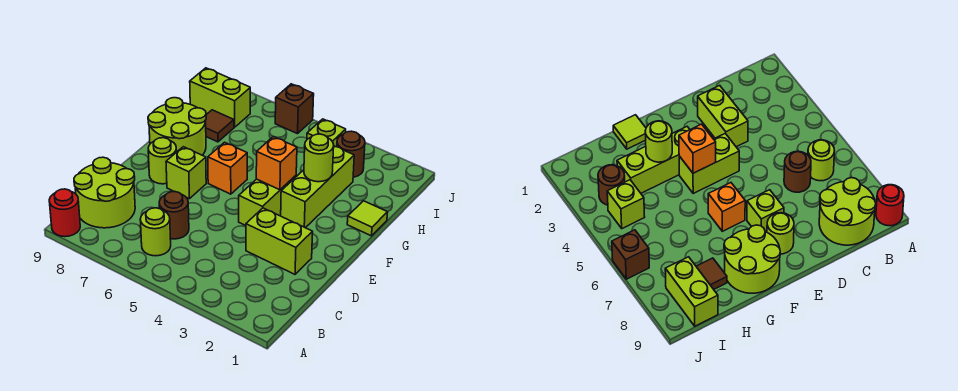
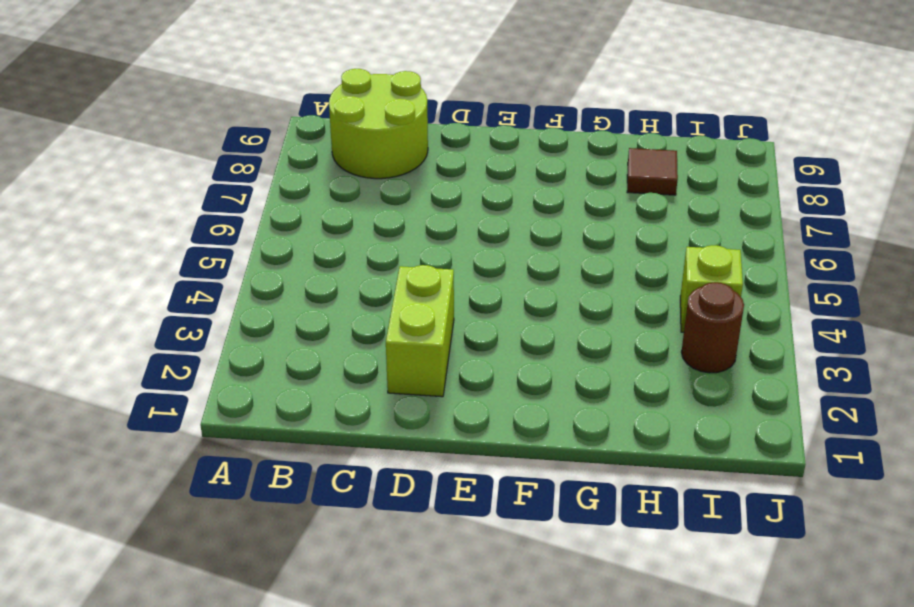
none -> red round brick A9 level 1
none -> lime round brick B6 level 1
none -> brown round brick C6 level 1

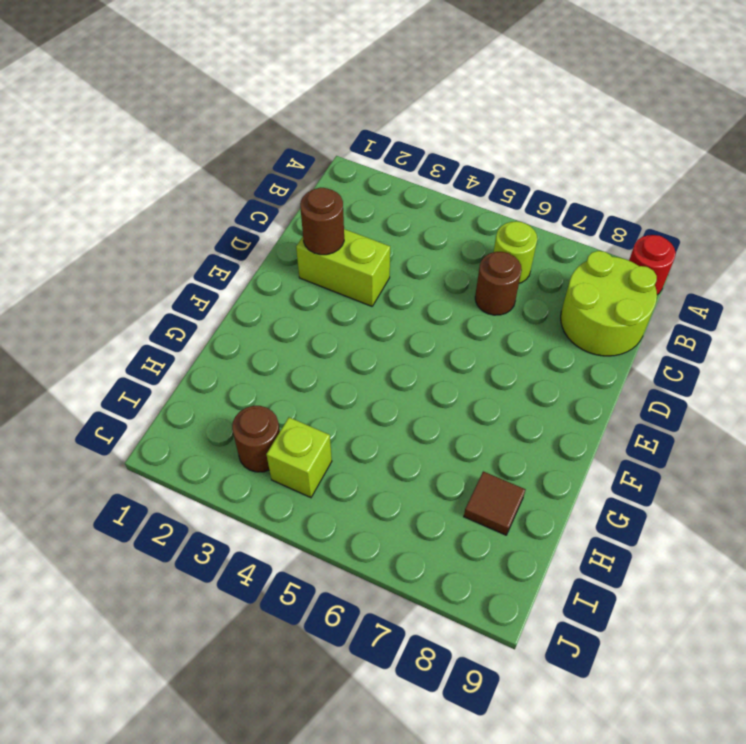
brown round brick D2 level 2 -> none
none -> lime brick E4:F4 level 1
none -> lime brick E7 level 1
none -> lime round brick E8 level 1

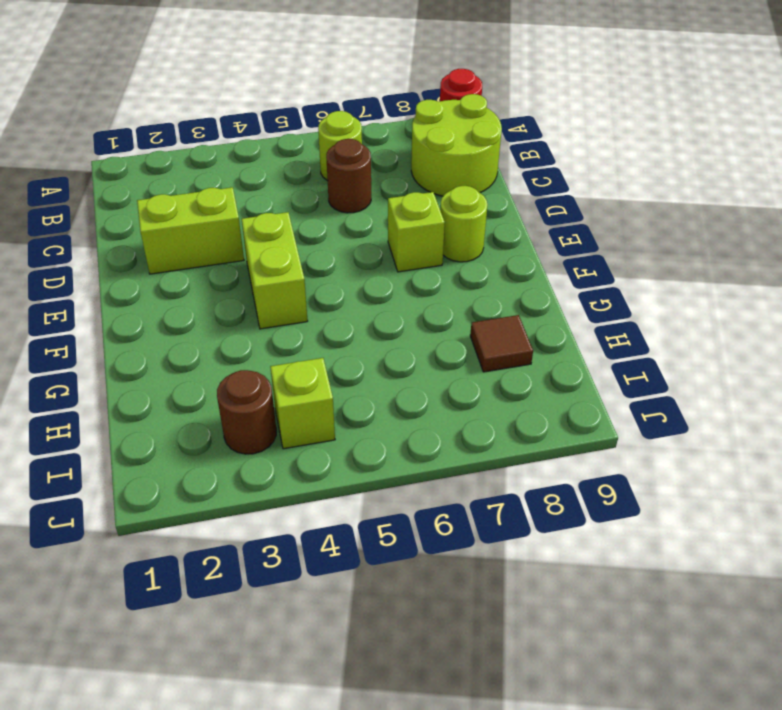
none -> lime brick F3:H3 level 1
none -> orange brick F6 level 1
none -> lime round brick F8:G9 level 1

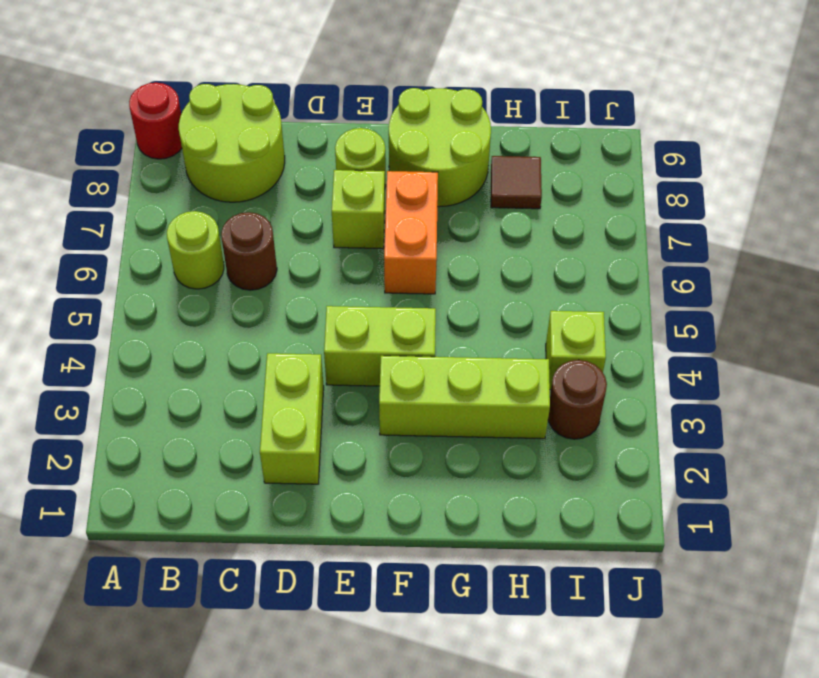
orange brick F6:F7 level 1 -> orange brick F6 level 1
none -> lime tile G1 level 1
none -> lime brick I8:I9 level 1
none -> brown brick J6 level 1

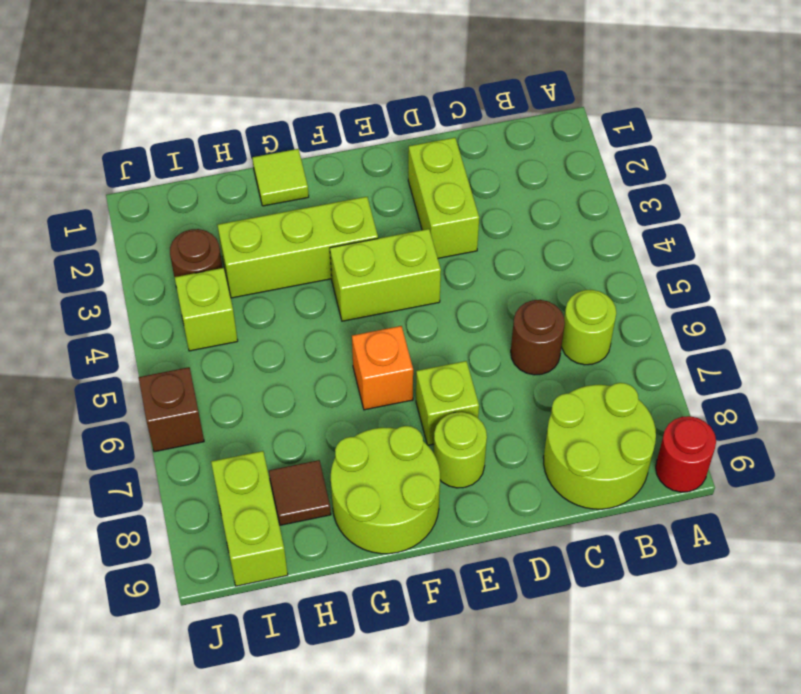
none -> orange brick F4 level 2
none -> lime round brick G3 level 2

